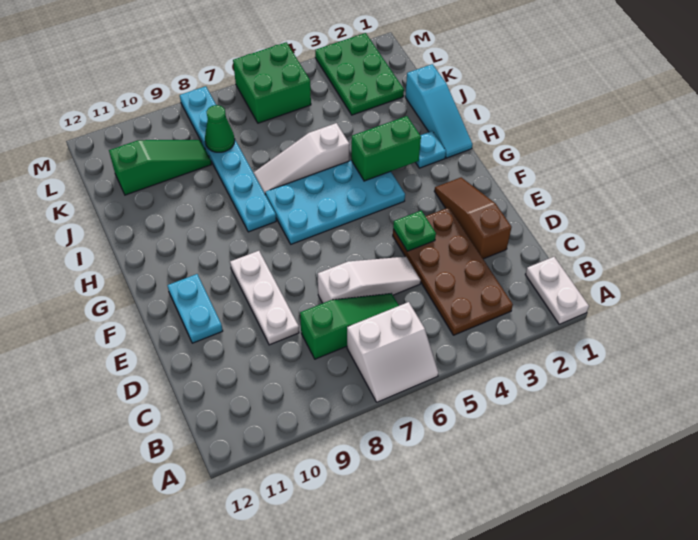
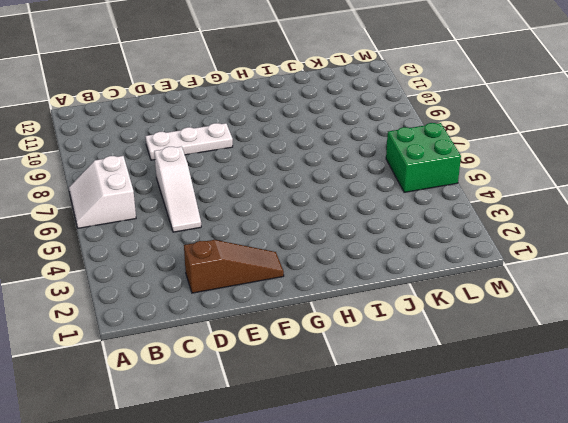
none -> white plate A1:B1 level 1
none -> brown plate B3:E4 level 1
none -> green slope C6:C8 level 1 top 8

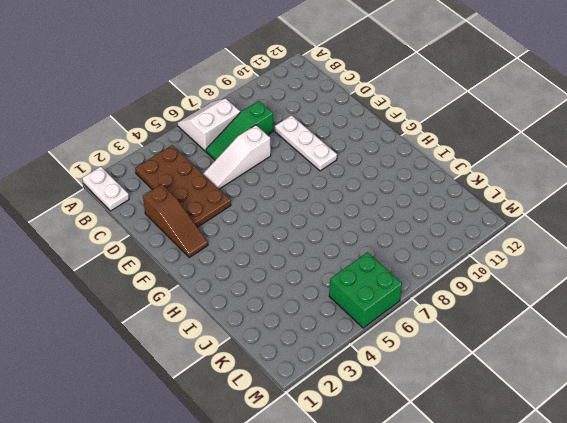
none -> cyan plate E11:F11 level 1
none -> cyan plate G4:H7 level 1
none -> cyan slope H1:J1 level 1 top J

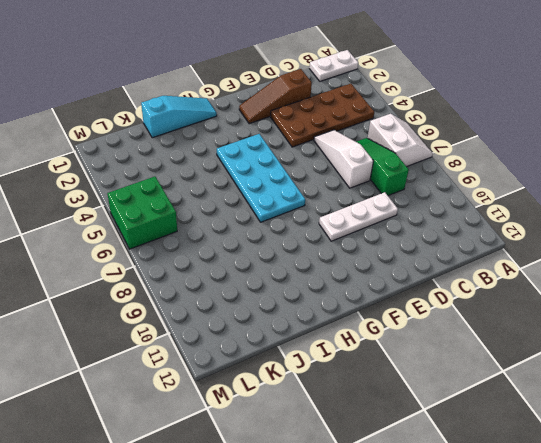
none -> cyan plate E11:F11 level 1
none -> cyan plate H2 level 1
none -> cyan plate H8:M8 level 1

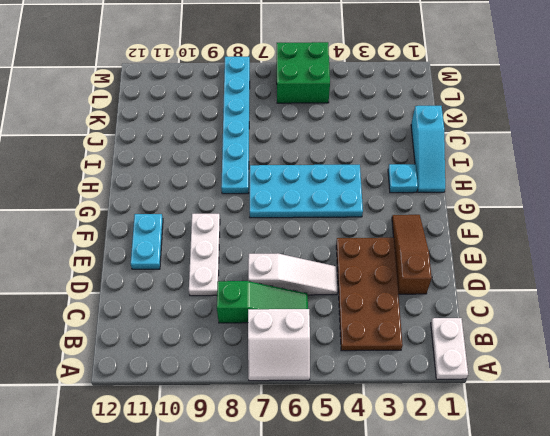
none -> white slope I5:I7 level 1 top 5
none -> green plate K2:M3 level 1
none -> green slope K9:K11 level 1 top 11

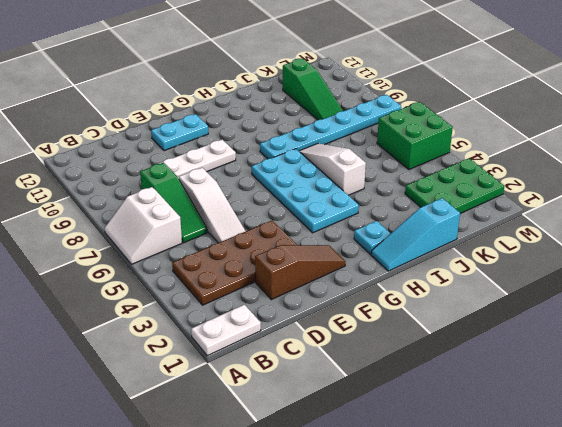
none -> green plate E4 level 2
none -> green brick H3:H4 level 2
none -> green cone K8 level 2

